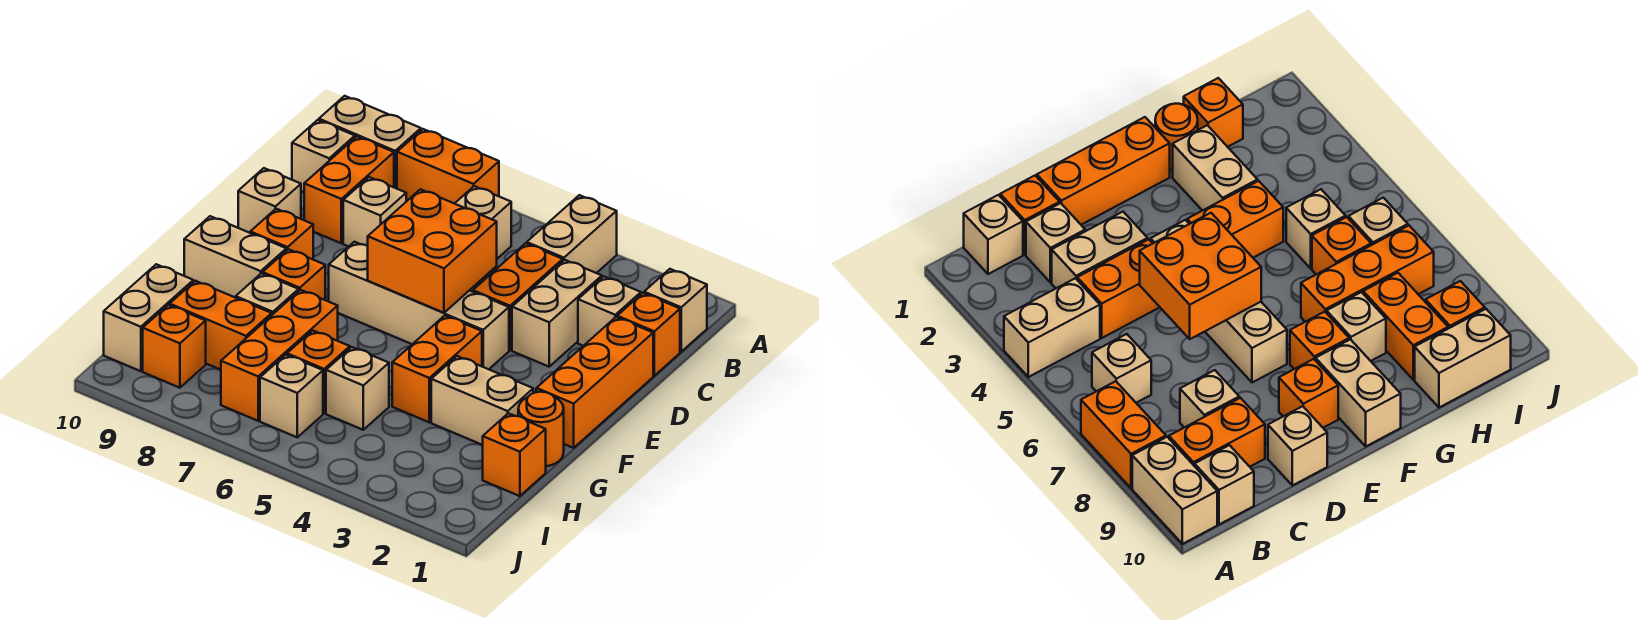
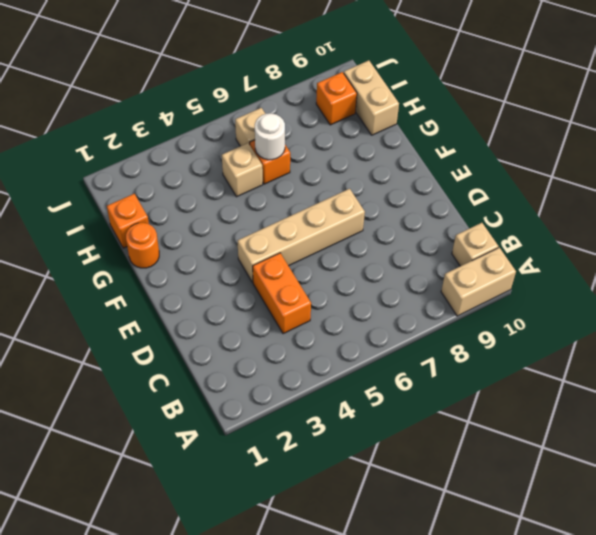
white round brick H6 level 2 -> none
none -> tan brick A4:B4 level 1
none -> orange brick A7:A8 level 1
none -> tan brick B1 level 1
none -> tan brick B6 level 1

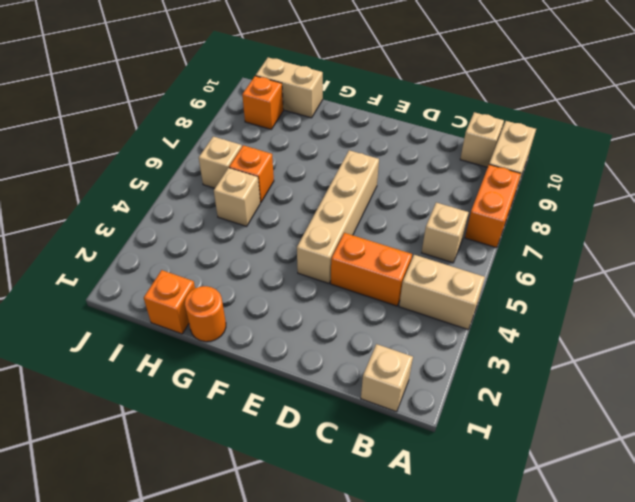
none -> orange brick B9:C9 level 1
none -> orange brick C1 level 1
none -> tan brick C2 level 1
none -> tan brick C3:D3 level 1

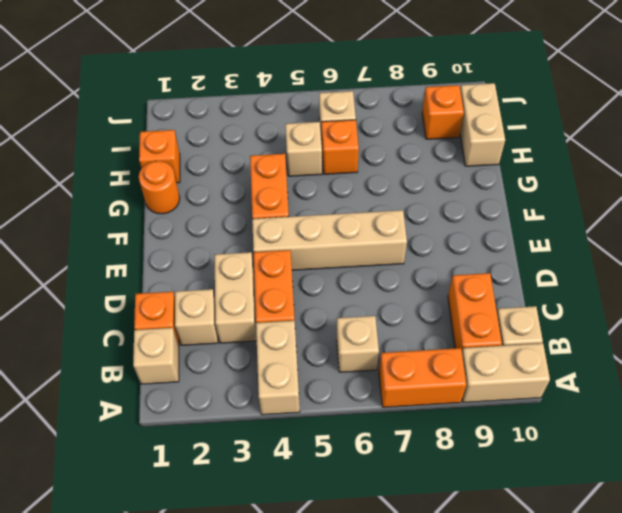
none -> tan brick C8 level 1
none -> orange brick D1:F1 level 1
none -> tan brick D10 level 1
none -> orange brick E9 level 1

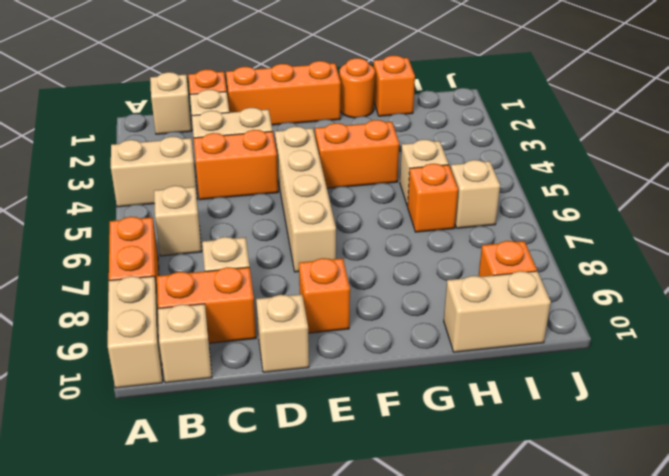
none -> orange brick F8 level 1
none -> tan brick F9:F10 level 1
none -> tan brick G2:G3 level 1
none -> orange brick G7:I7 level 1

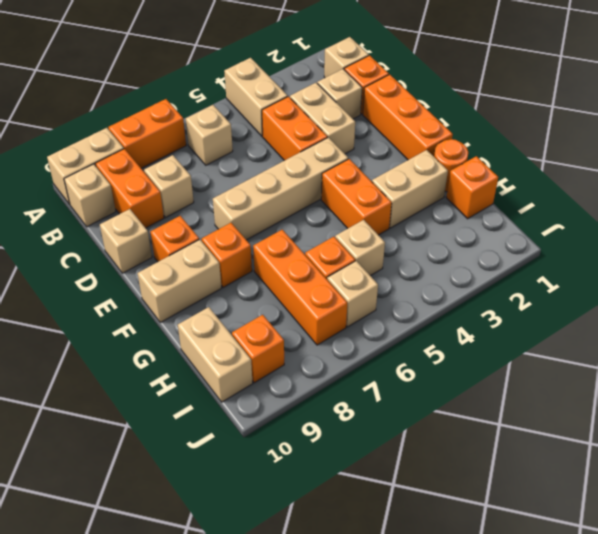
none -> tan brick G8 level 1
none -> orange brick H8:H9 level 1
none -> orange brick D5:E6 level 2

